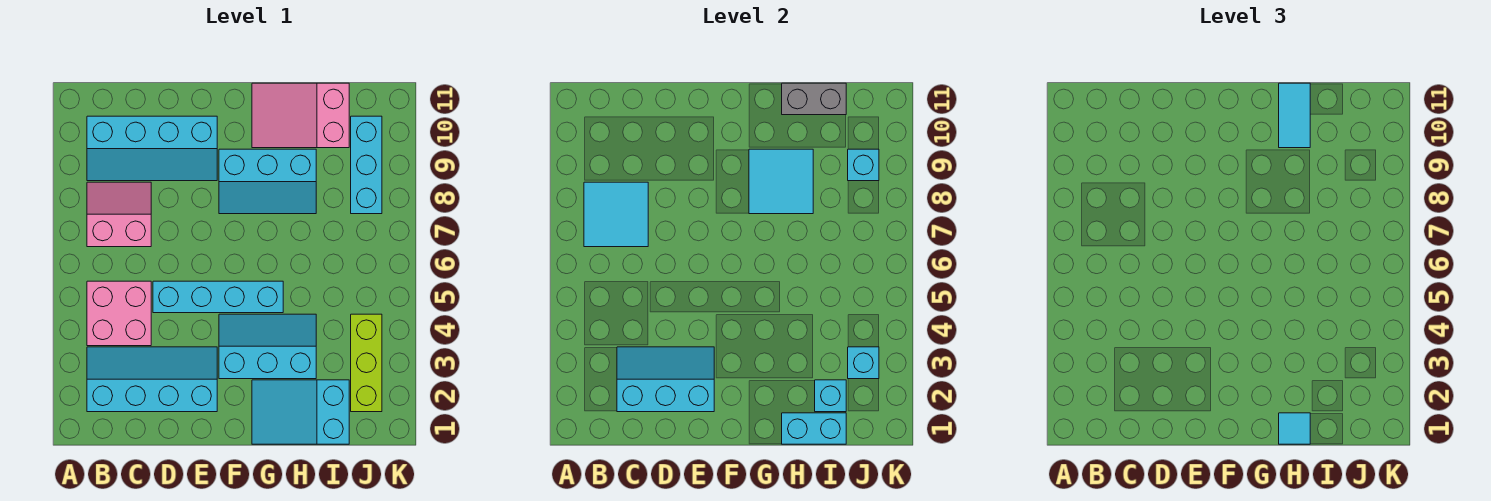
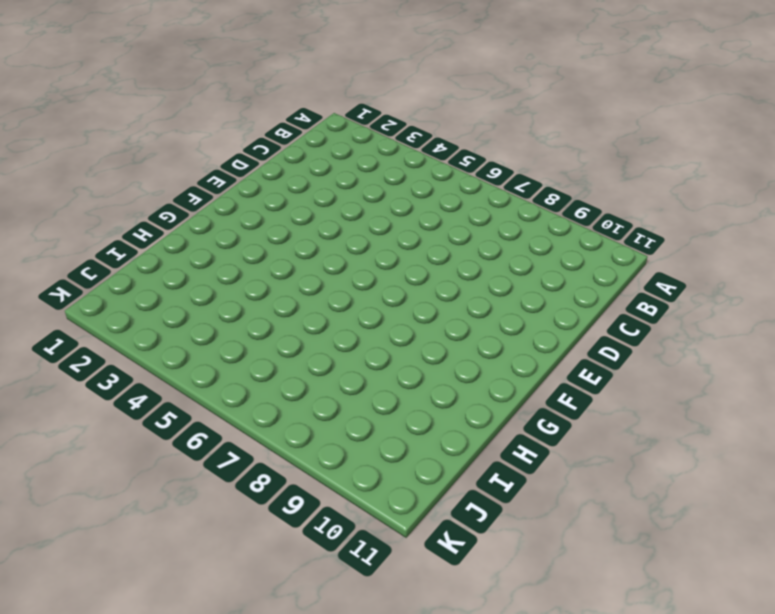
none -> cyan slope B2:E3 level 1 top 2
none -> pink brick B4:C5 level 1
none -> pink slope B7:C8 level 1 top 7

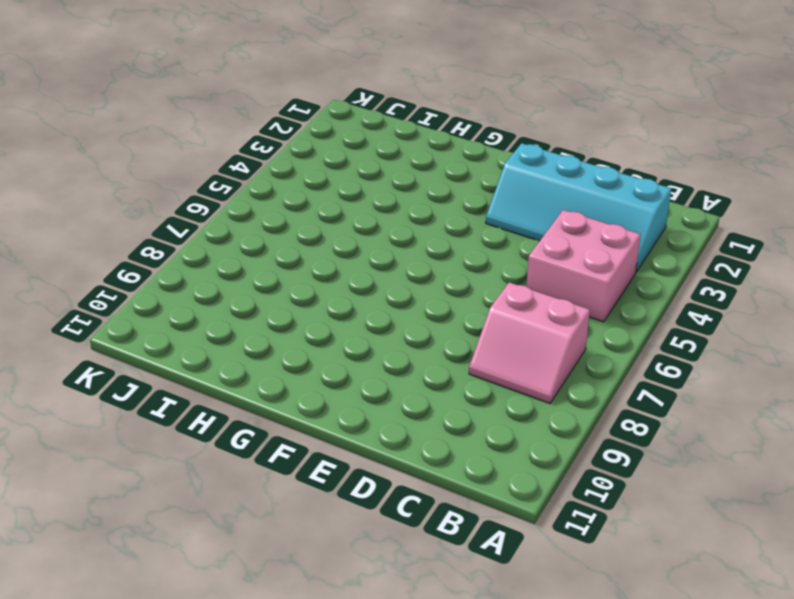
none -> cyan slope B9:E10 level 1 top 10
none -> cyan brick D5:G5 level 1
none -> cyan slope F3:H4 level 1 top 3

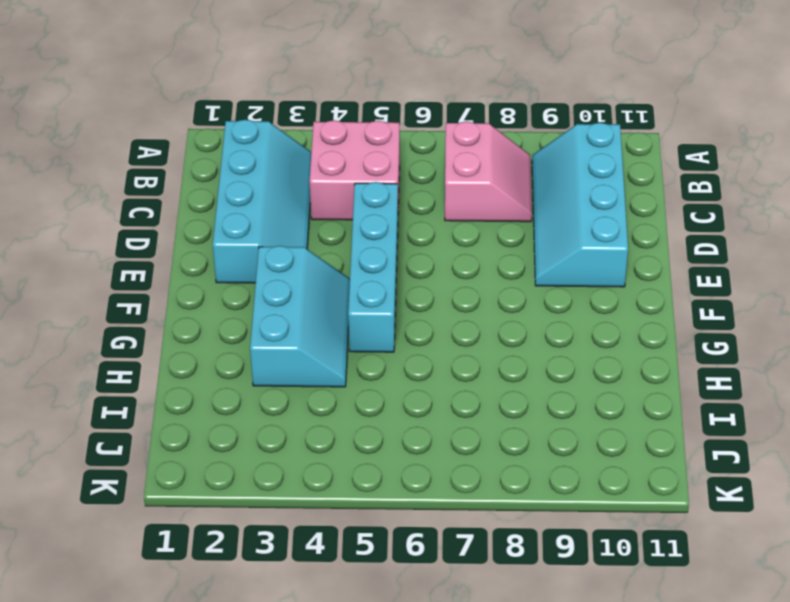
none -> cyan slope F8:H9 level 1 top 9
none -> cyan slope G1:I2 level 1 top I
none -> pink slope G10:I11 level 1 top I

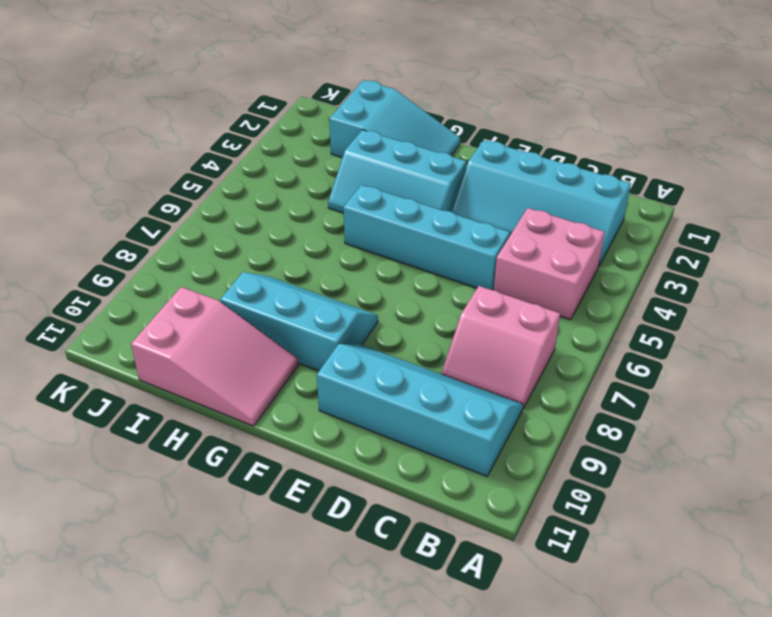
none -> lime brick J2:J4 level 1
none -> cyan brick J8:J10 level 1
none -> cyan tile B7:C8 level 2

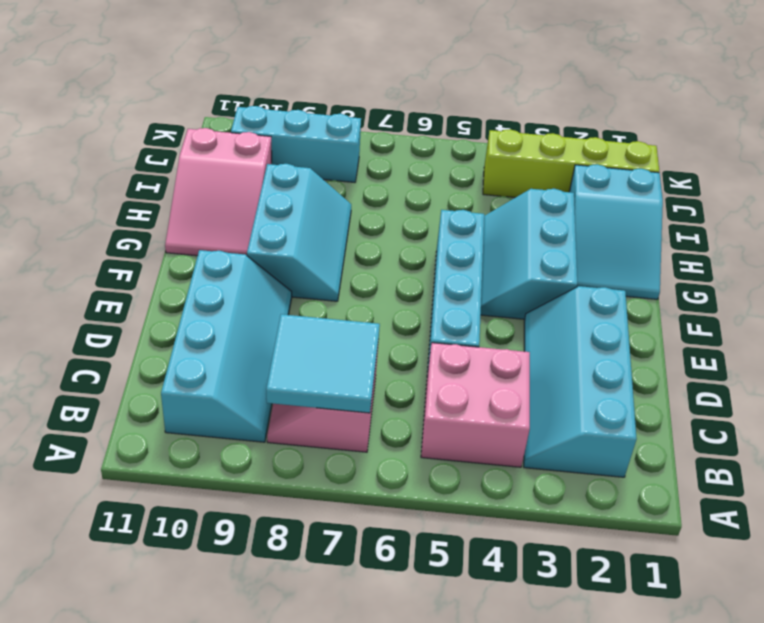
lime brick J1:J4 level 1 -> lime brick J2:J4 level 1
none -> cyan slope C2:E3 level 2 top 2
none -> cyan tile G8:H9 level 2
none -> cyan brick H1:I1 level 2

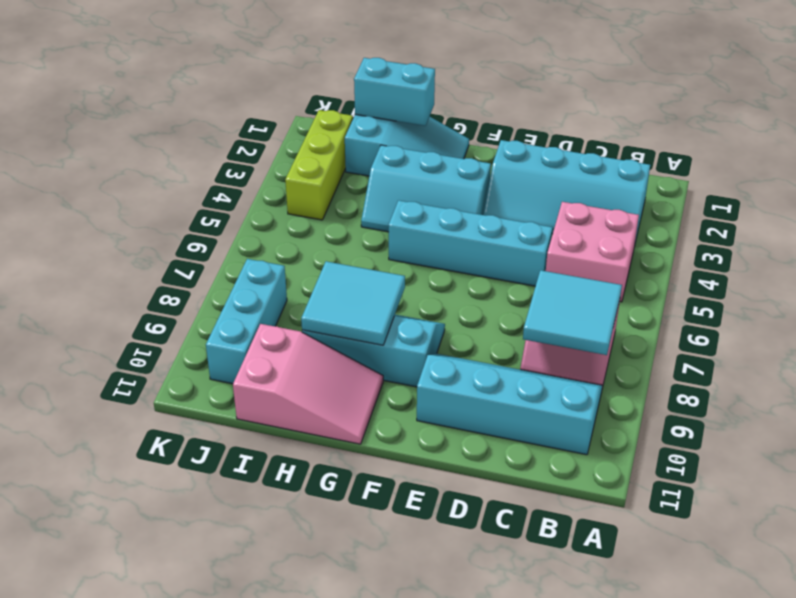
none -> cyan slope C2:E3 level 2 top 2
none -> grey brick H11:I11 level 2
none -> cyan brick I2 level 2

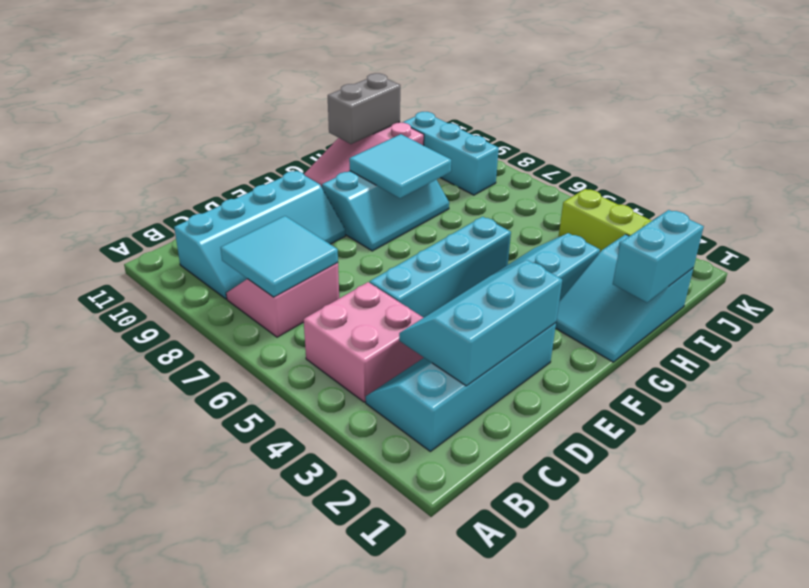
none -> cyan brick I2 level 2
none -> cyan brick J3 level 2
none -> cyan brick J9 level 2

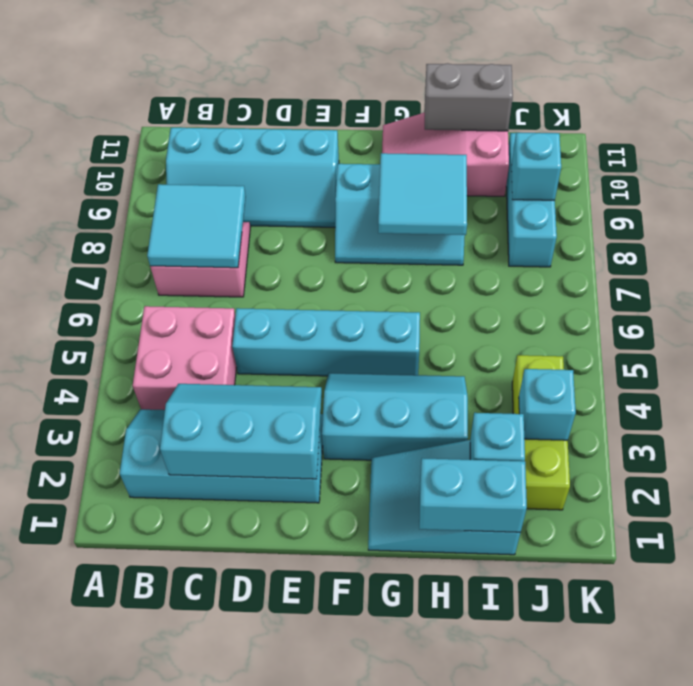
none -> cyan tile H1 level 3
none -> cyan tile H10:H11 level 3

